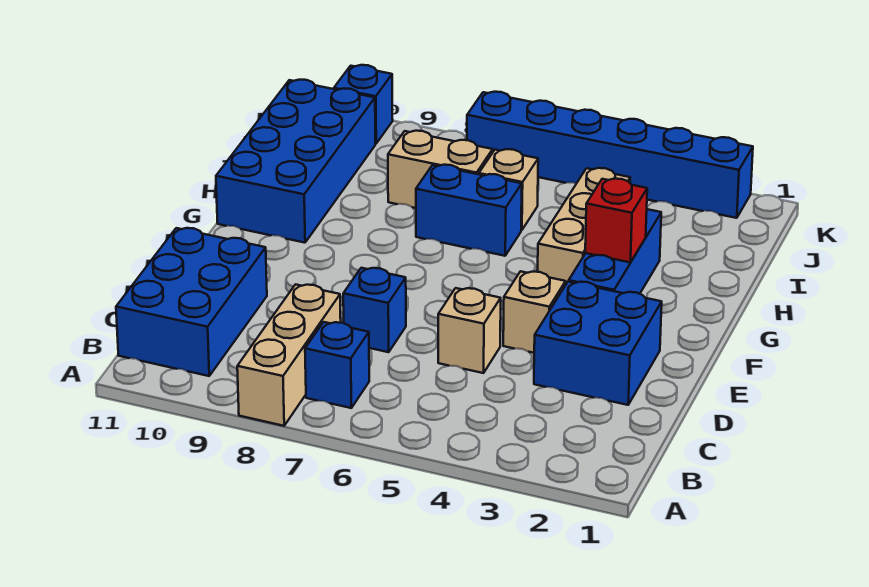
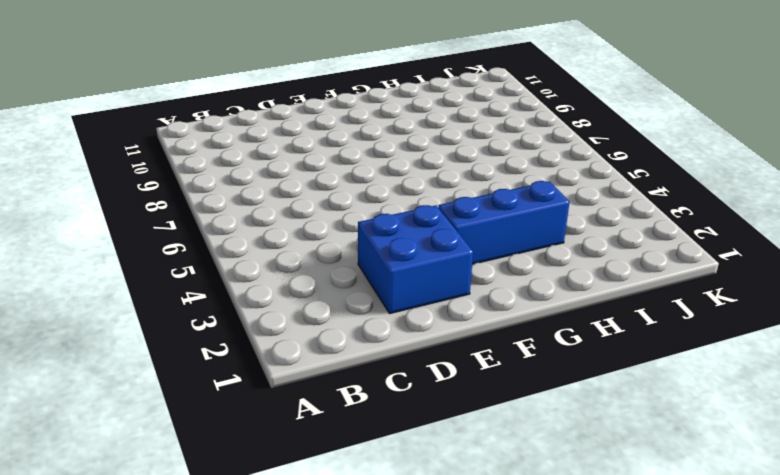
none -> tan brick A8:C8 level 1
none -> blue brick B7 level 1
none -> blue brick B10:D11 level 1

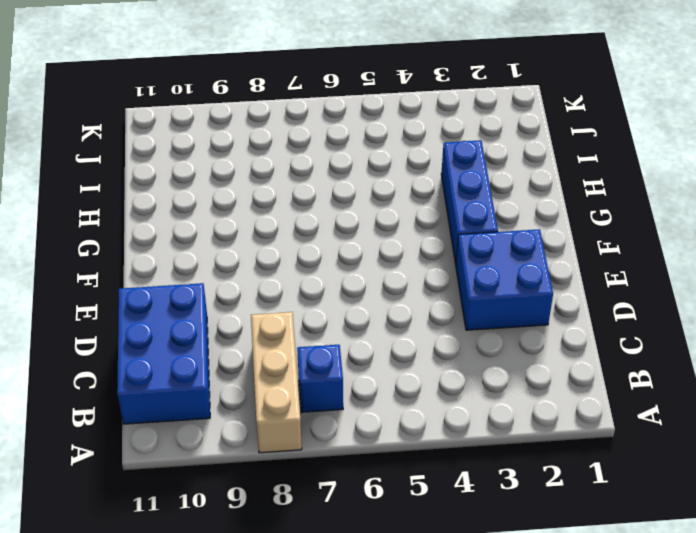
none -> tan brick D5 level 1
none -> blue brick D7 level 1
none -> tan brick E4 level 1

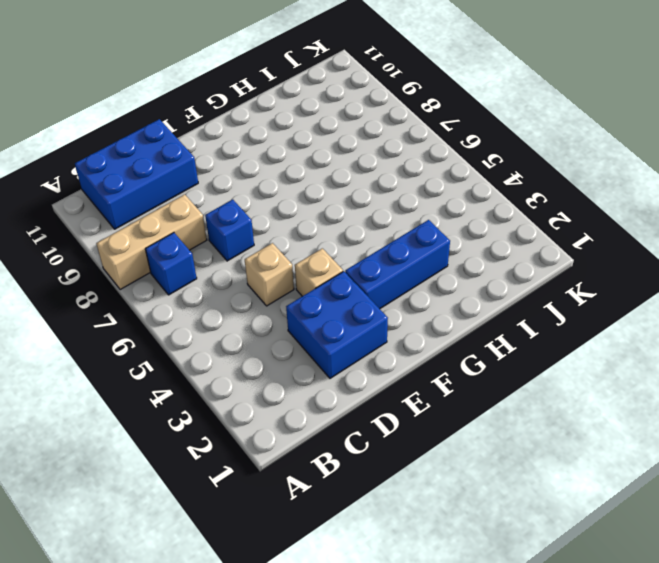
none -> tan brick G4:I4 level 1
none -> blue brick G10:J11 level 1
none -> blue brick H6:H7 level 1

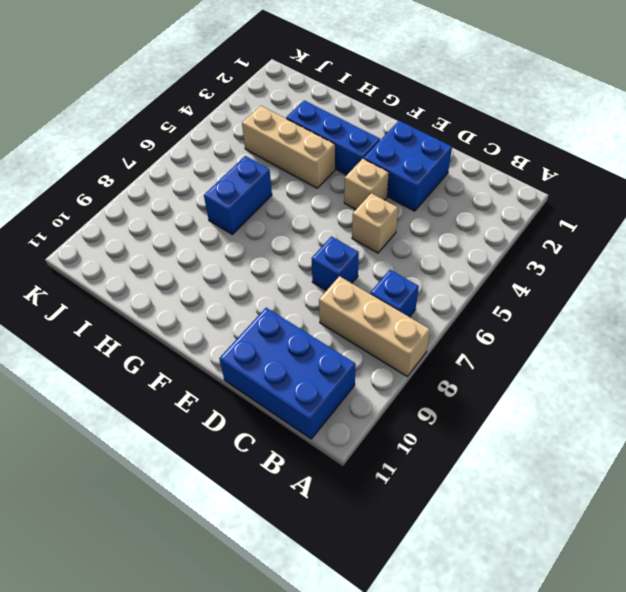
none -> blue brick G10:J11 level 1
none -> tan brick I6 level 1
none -> tan brick I7:I8 level 1

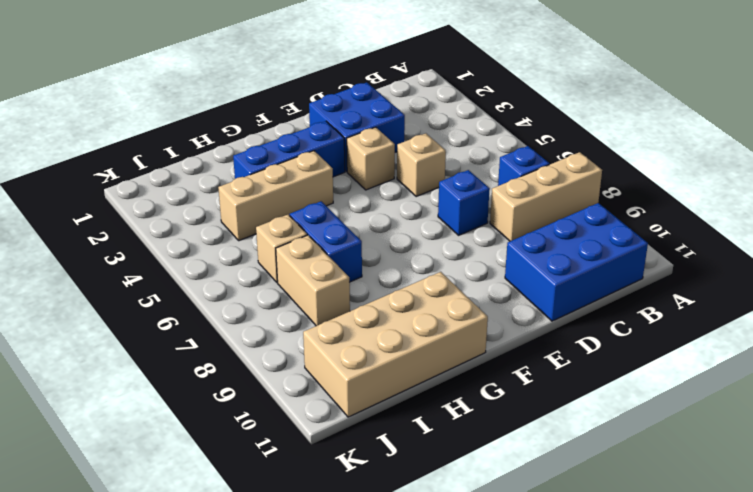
tan brick G10:J11 level 1 -> blue brick G10:J11 level 1
none -> blue brick K2:K7 level 1
none -> blue brick K10 level 1
none -> red brick G3 level 2

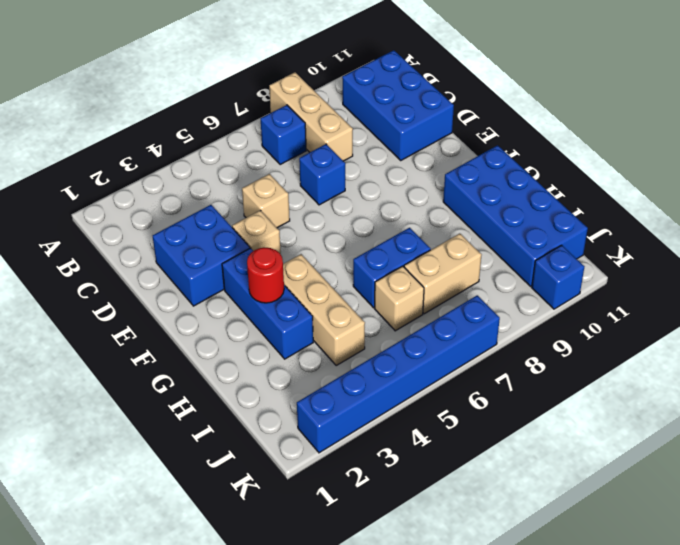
red round brick G3 level 2 -> red brick G3 level 2

